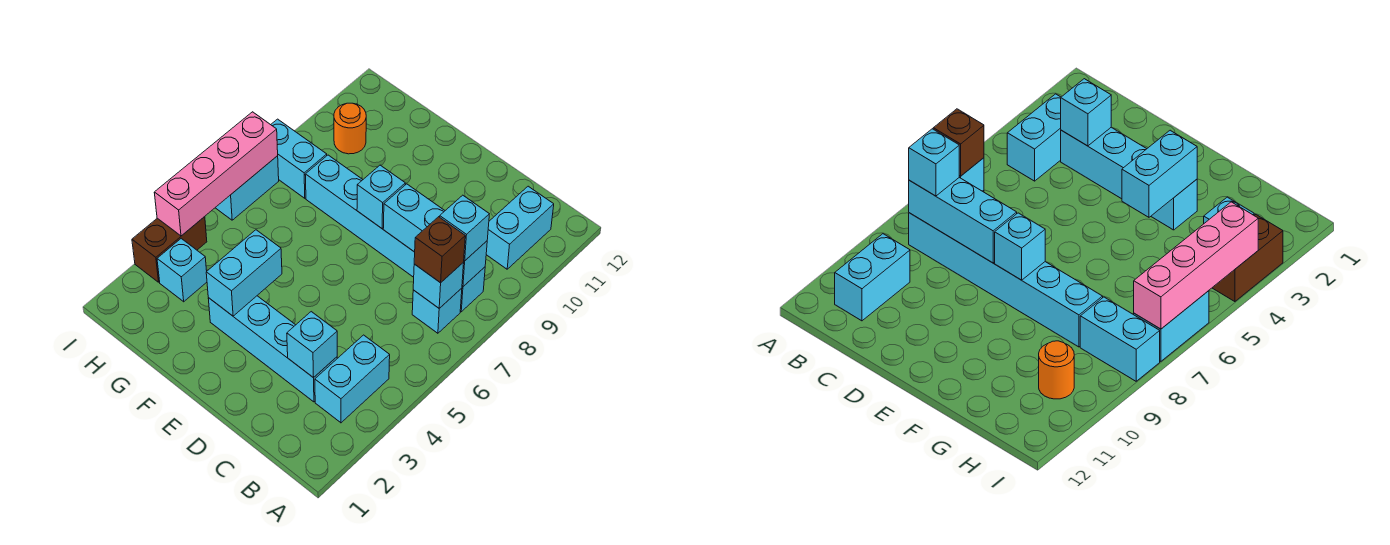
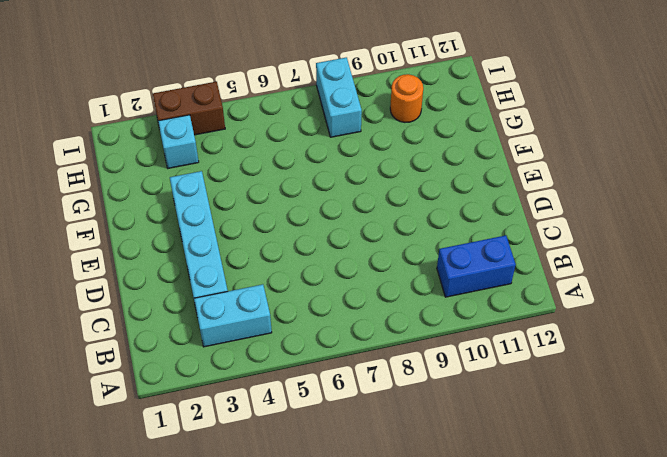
blue brick B10:B11 level 1 -> cyan brick B10:B11 level 1
none -> cyan brick B7 level 1
none -> cyan brick B8:G8 level 1
none -> cyan brick I6:I7 level 1

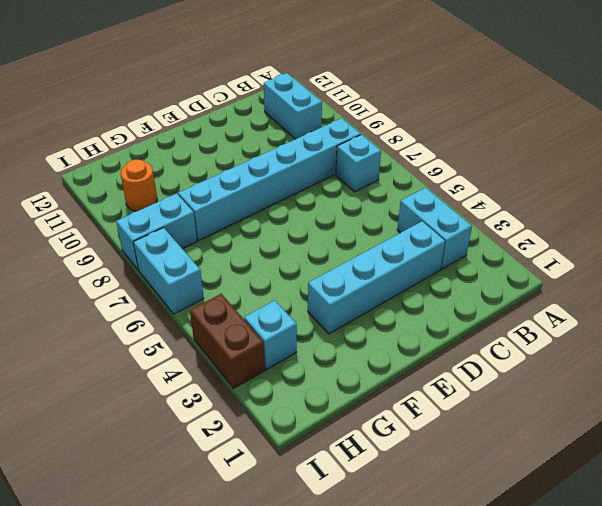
none -> cyan brick B7 level 2
none -> cyan brick B8:D8 level 2
none -> cyan brick C3 level 2

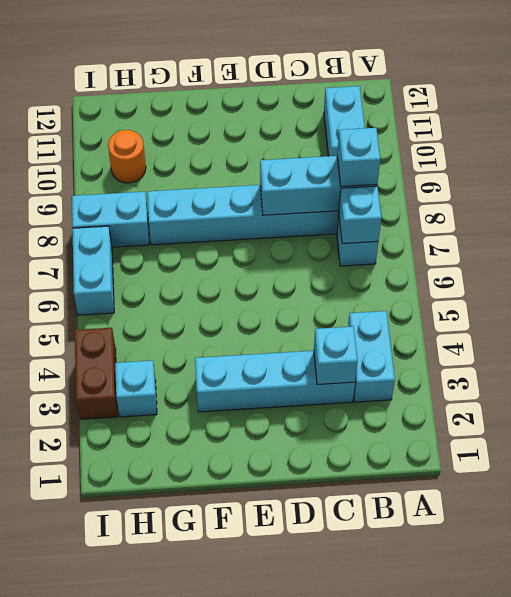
none -> cyan brick E8 level 2
none -> cyan brick F3:F4 level 2
none -> pink brick I4:I7 level 2

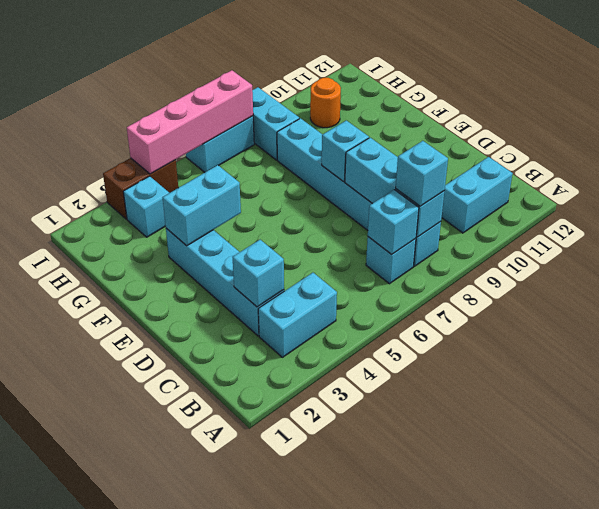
none -> brown brick B7 level 3

